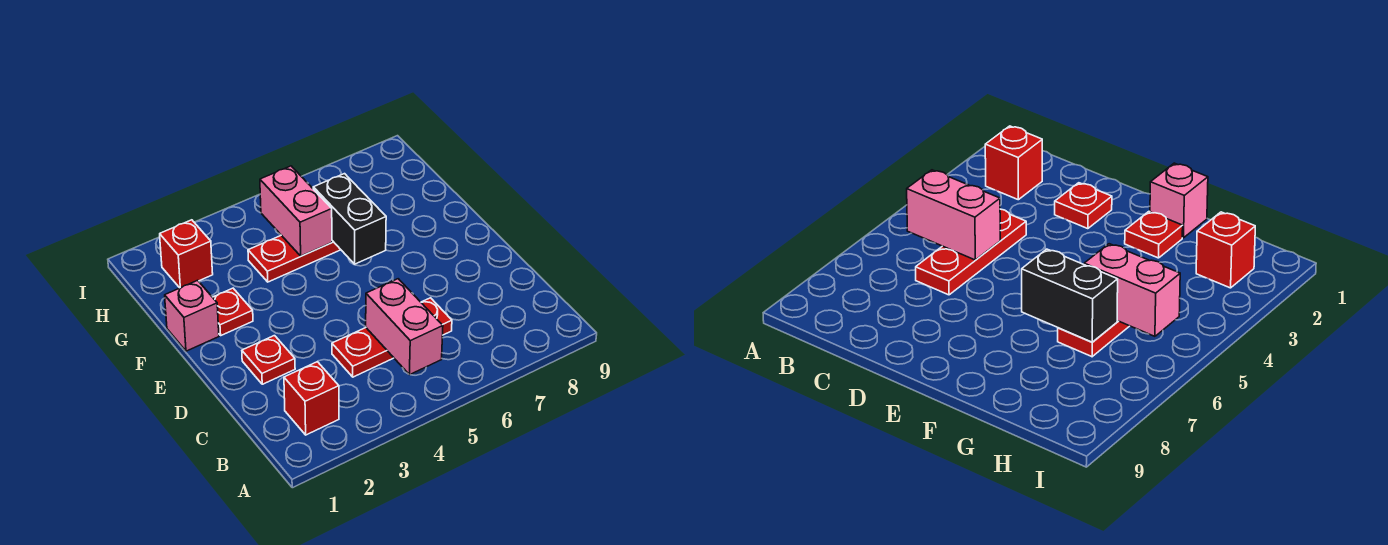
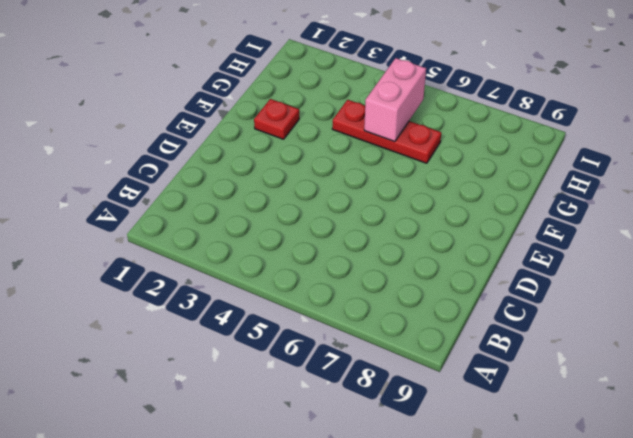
none -> red brick B2 level 1
none -> red plate C4:C6 level 1

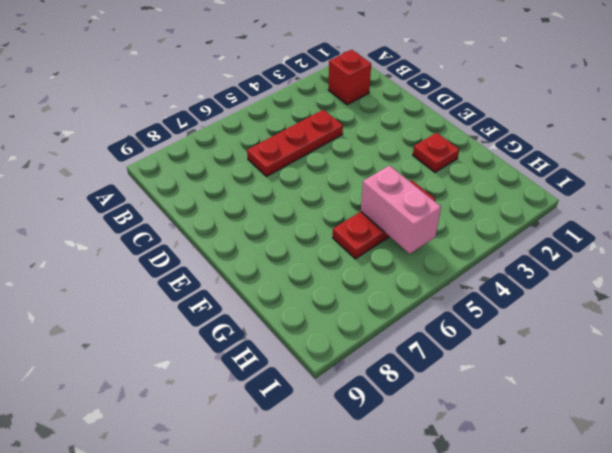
none -> red plate D2 level 1
none -> pink brick F1 level 1

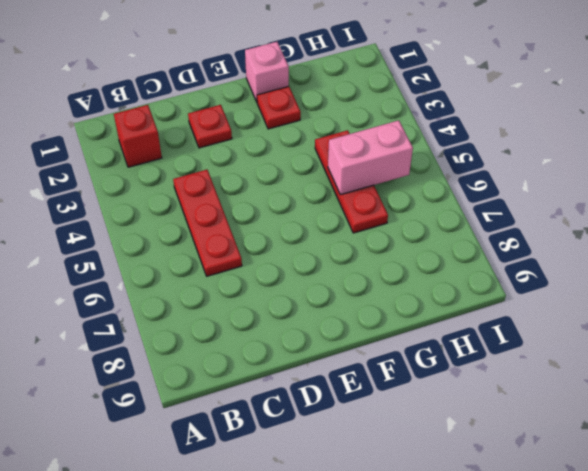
none -> red brick H2 level 1
none -> pink brick B5:C5 level 2

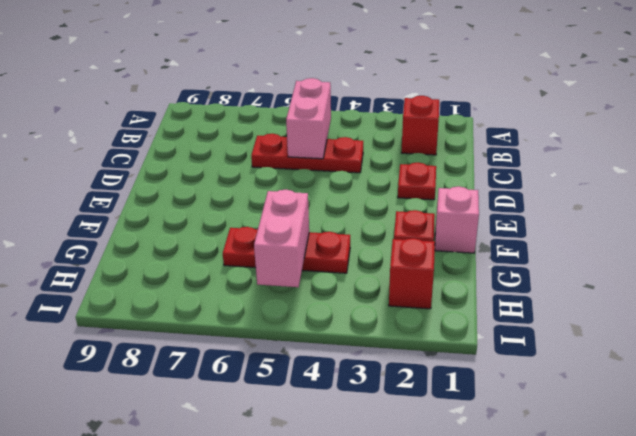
none -> black brick F6:G6 level 2

